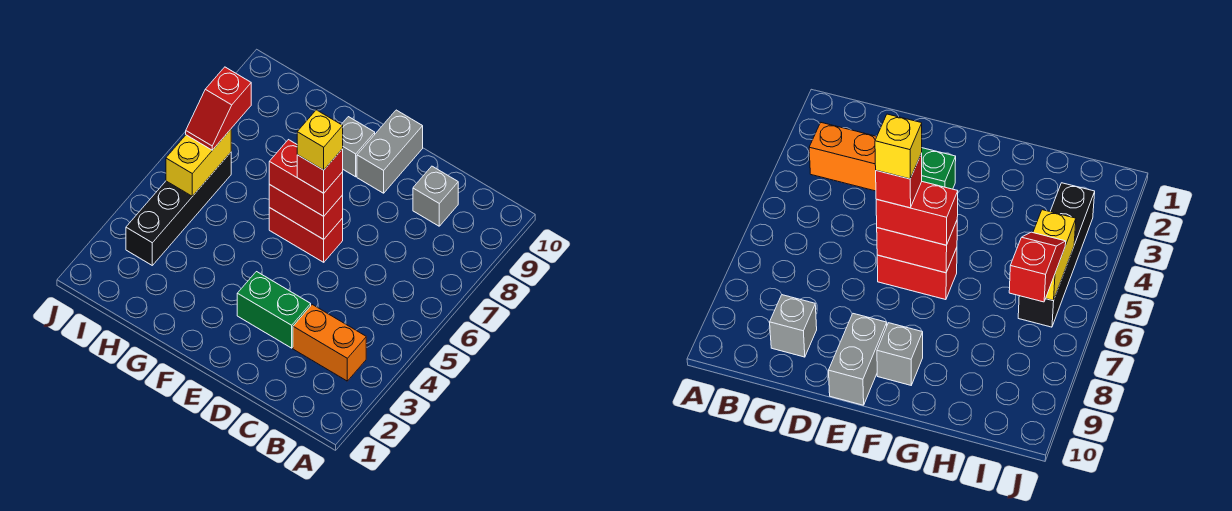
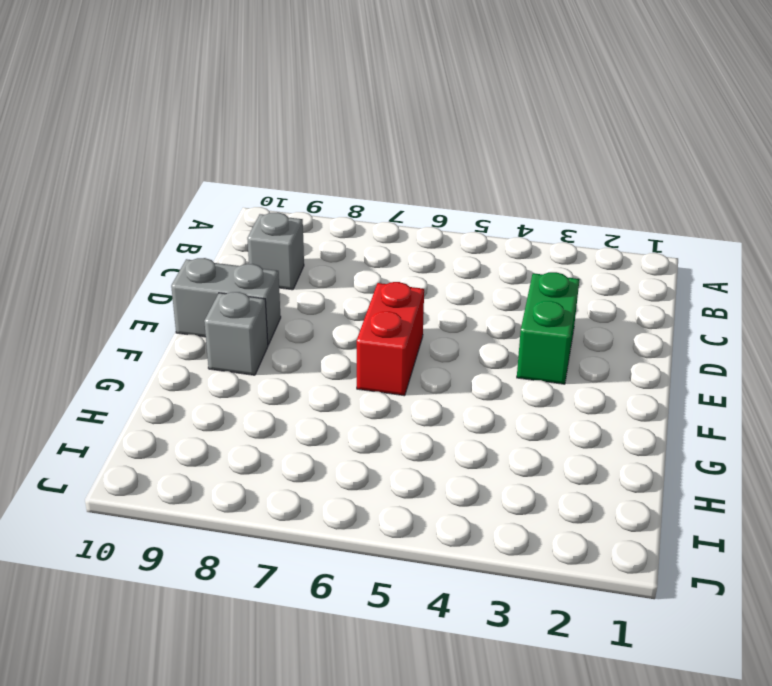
none -> orange brick B3:C3 level 1
none -> black brick I3:I6 level 1
none -> red brick E6:F6 level 2

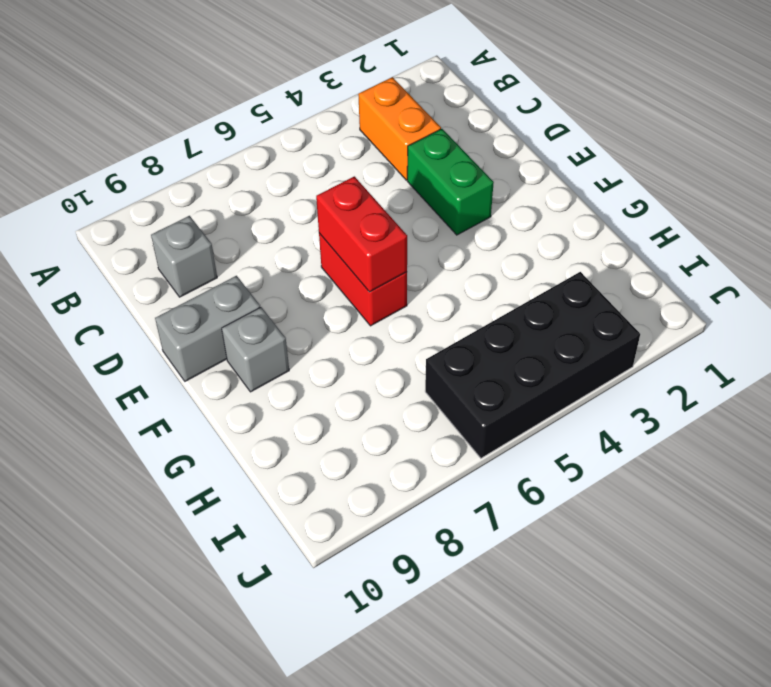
black brick I3:J6 level 1 -> black brick I3:I6 level 1
none -> yellow brick I5:I6 level 2
none -> red brick E6:F6 level 3
none -> red slope I6:I7 level 3 top 7

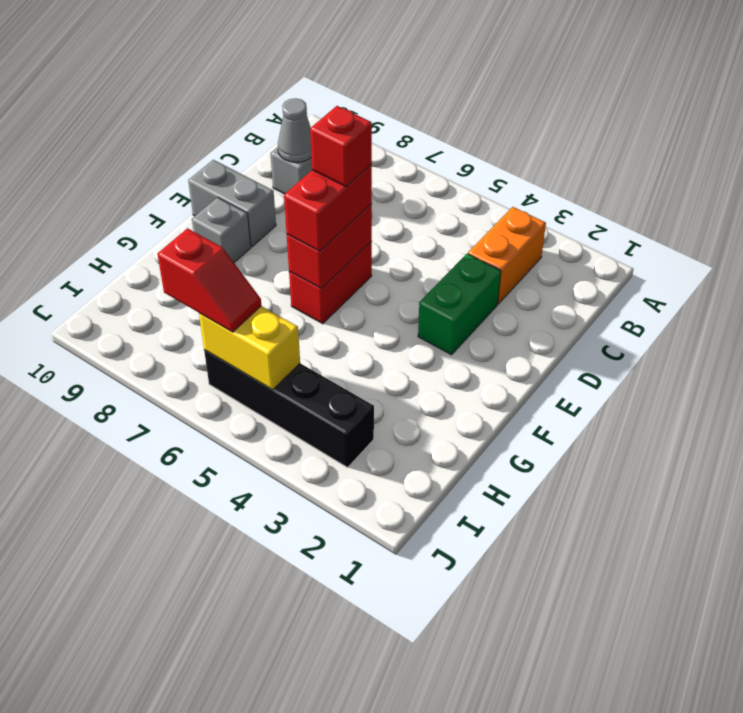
grey cone C9 level 2 -> none
none -> yellow brick E6 level 5

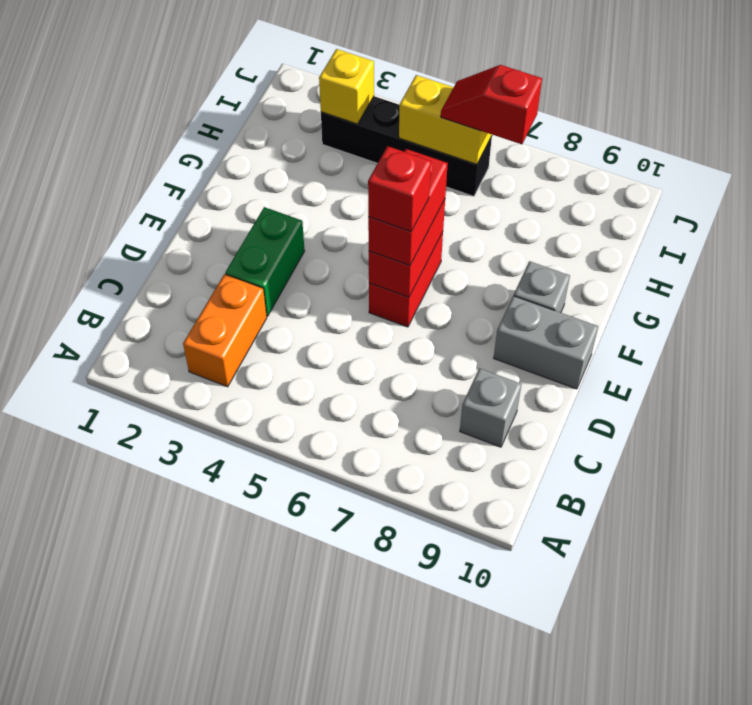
yellow brick I3 level 2 -> yellow brick E6 level 5

